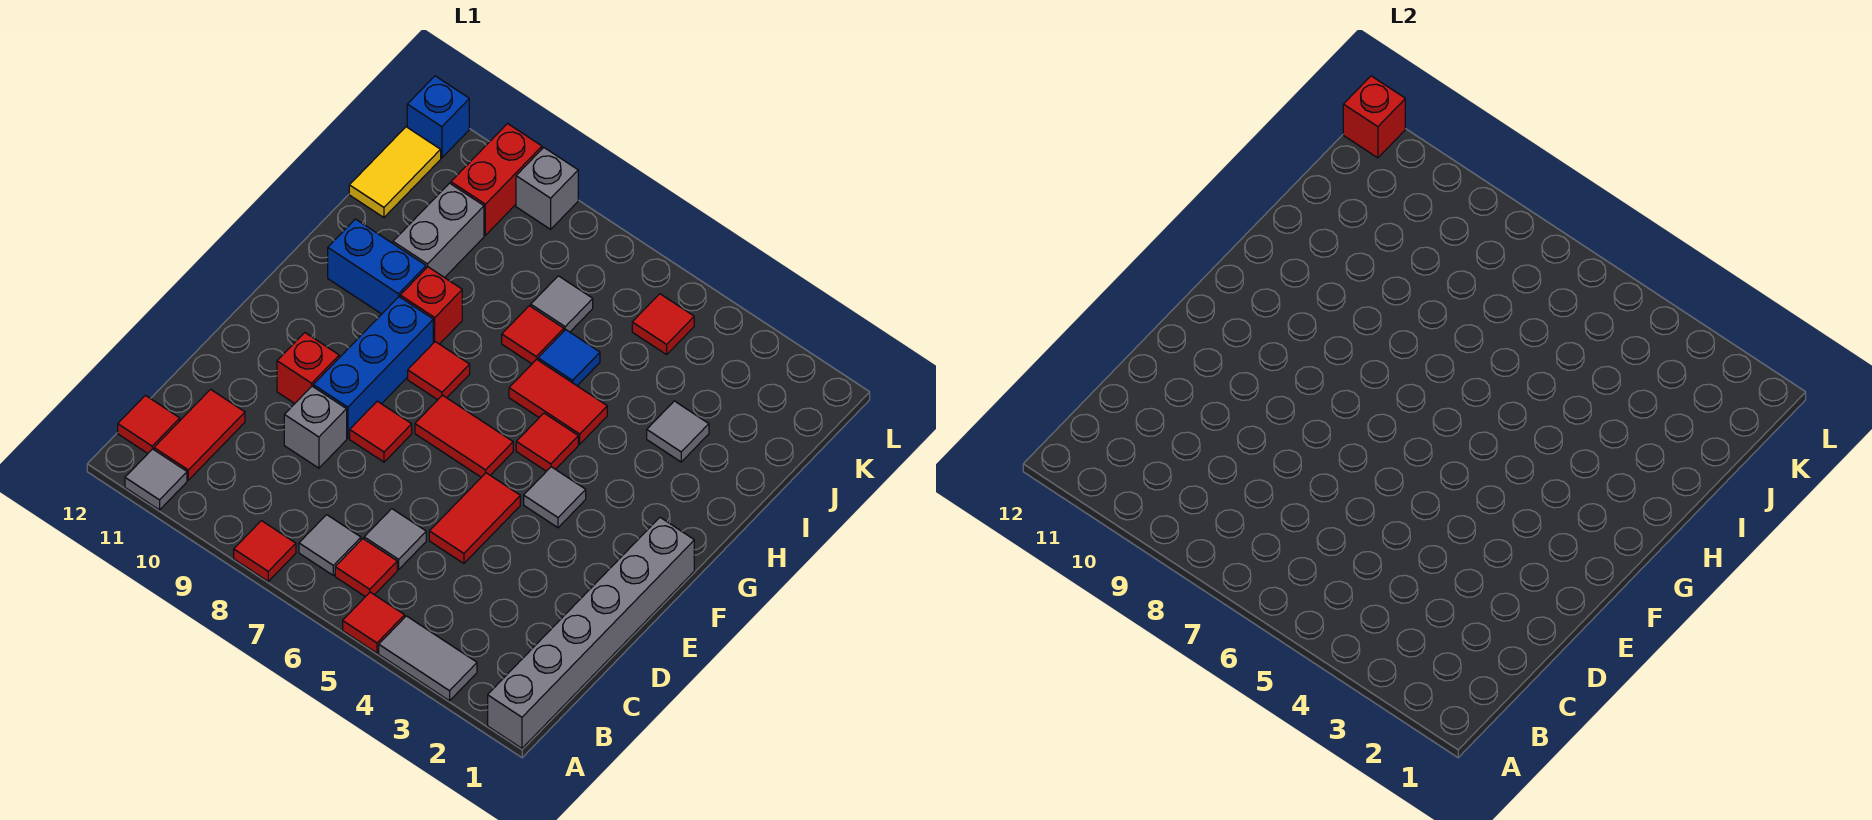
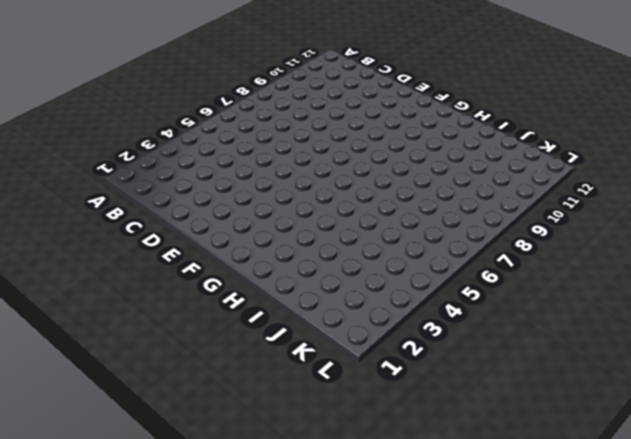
none -> grey brick A1:F1 level 1
none -> grey tile A3:A4 level 1
none -> red tile A5 level 1
none -> red tile A8 level 1

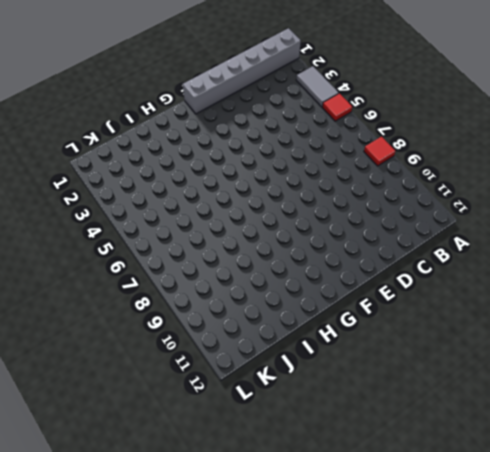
none -> grey tile A11 level 1
none -> red tile B6 level 1
none -> grey tile B7 level 1
none -> red tile B11:C11 level 1

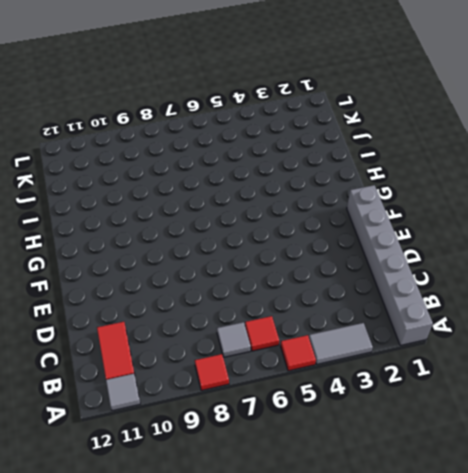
none -> red tile B12 level 1
none -> grey tile C6 level 1
none -> red tile D5:E5 level 1
none -> grey brick D9 level 1

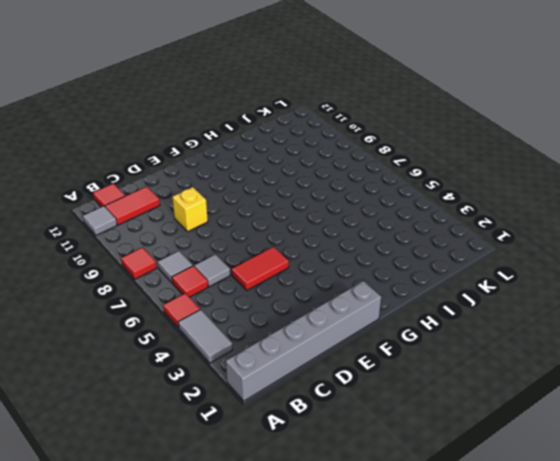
yellow brick D9 level 1 -> grey brick D9 level 1
none -> red tile E8 level 1
none -> blue brick E9:G9 level 1
none -> red brick E10 level 1
none -> grey tile F4 level 1

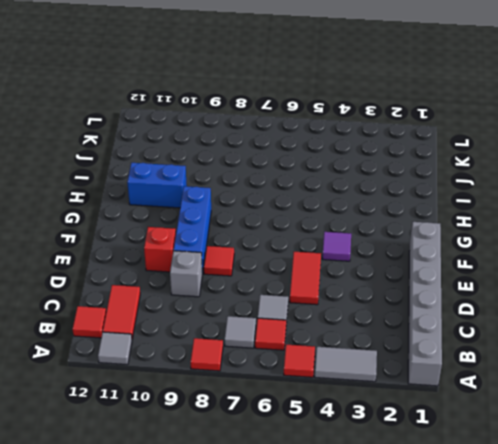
purple tile F4 level 1 -> grey tile F4 level 1
none -> red tile F6:F7 level 1
none -> red tile G5 level 1
none -> red tile G8 level 1
none -> red tile H5:H6 level 1

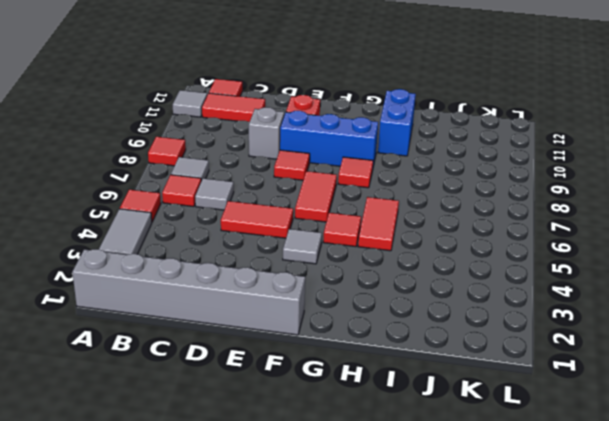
none -> red brick H9 level 1
none -> grey tile I3 level 1
none -> blue tile I6 level 1
none -> red tile I7 level 1

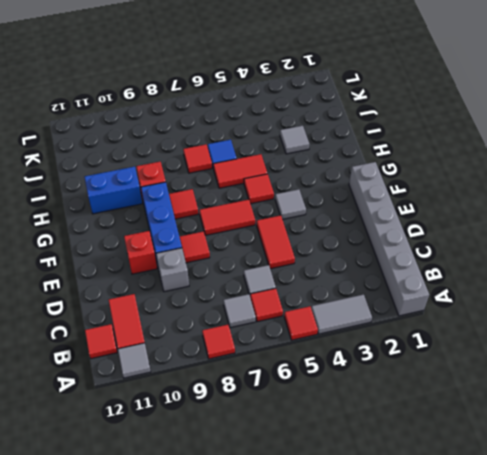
none -> grey brick I10:J10 level 1
none -> grey tile J7 level 1
none -> yellow tile J12:K12 level 1
none -> red tile K5 level 1

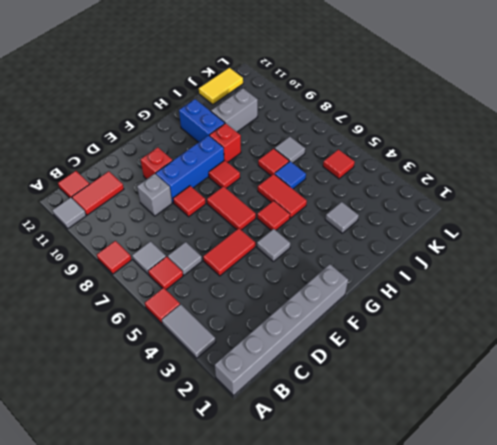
none -> red brick K10:L10 level 1
none -> grey brick L9 level 1
none -> blue brick L12 level 1
none -> red brick L12 level 2

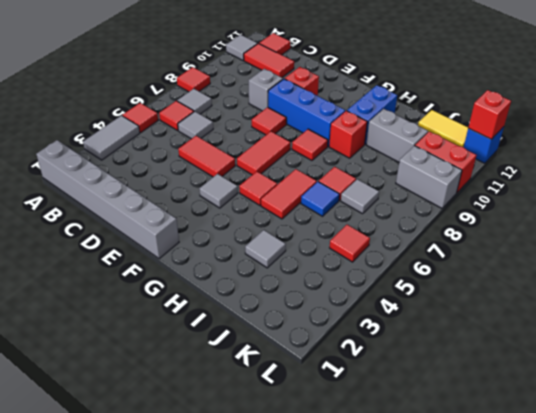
grey brick K9:L9 level 1 -> grey brick L9 level 1

